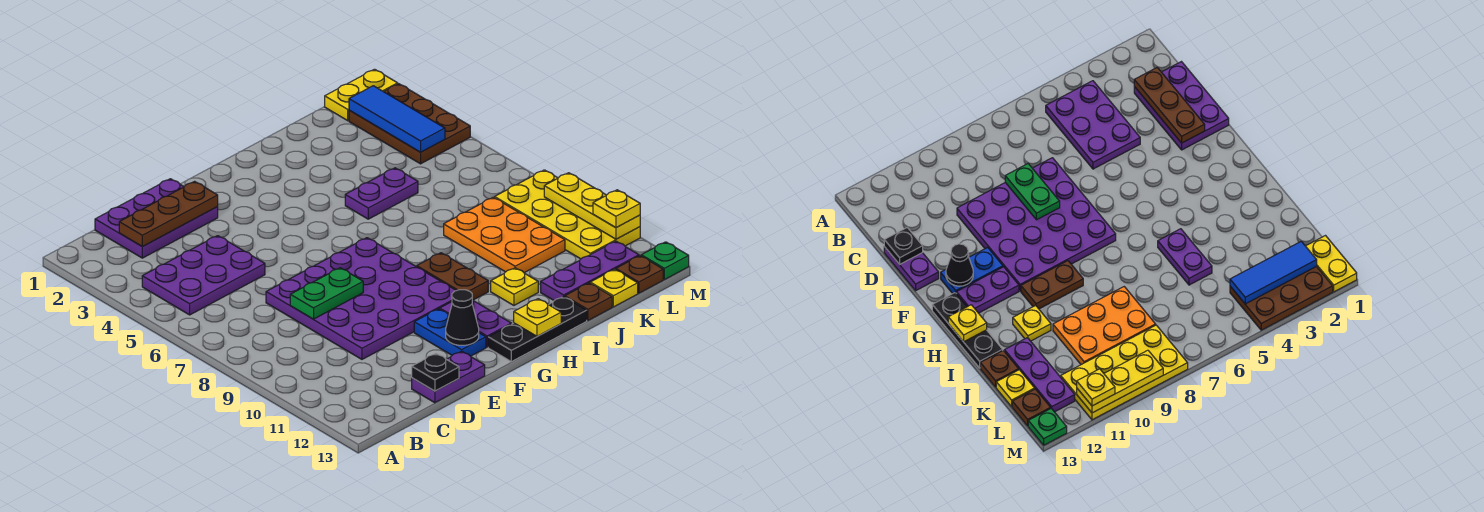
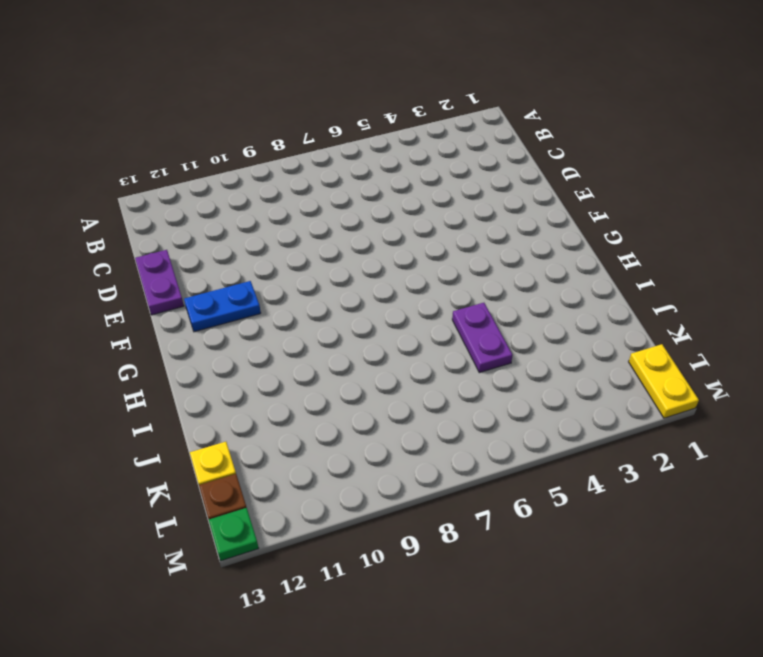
none -> purple plate B4:D5 level 1
none -> purple plate C1:E2 level 1
none -> purple plate D7:G10 level 1

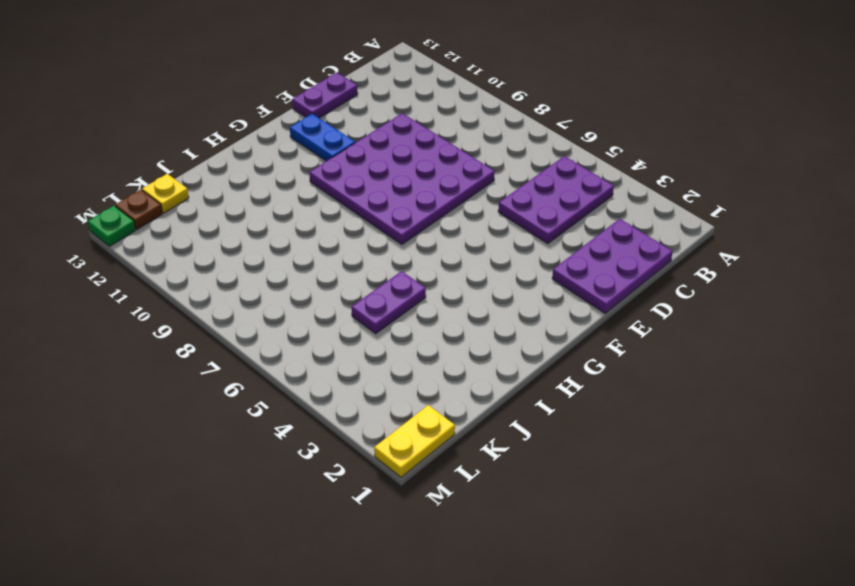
none -> purple plate G11:G12 level 1
none -> black plate G13:I13 level 1
none -> brown plate H9:H10 level 1

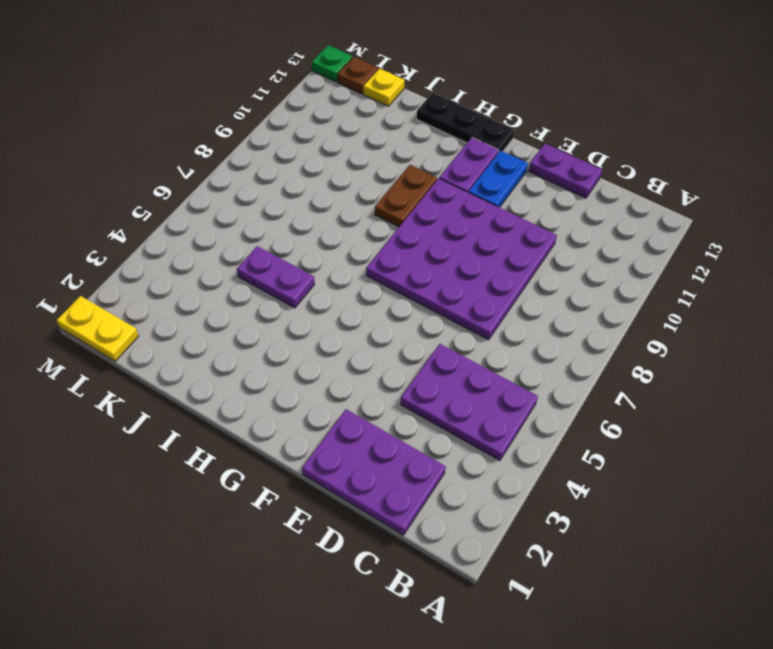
none -> yellow plate I11 level 1
none -> orange plate J8:K10 level 1
none -> purple plate J12:L12 level 1

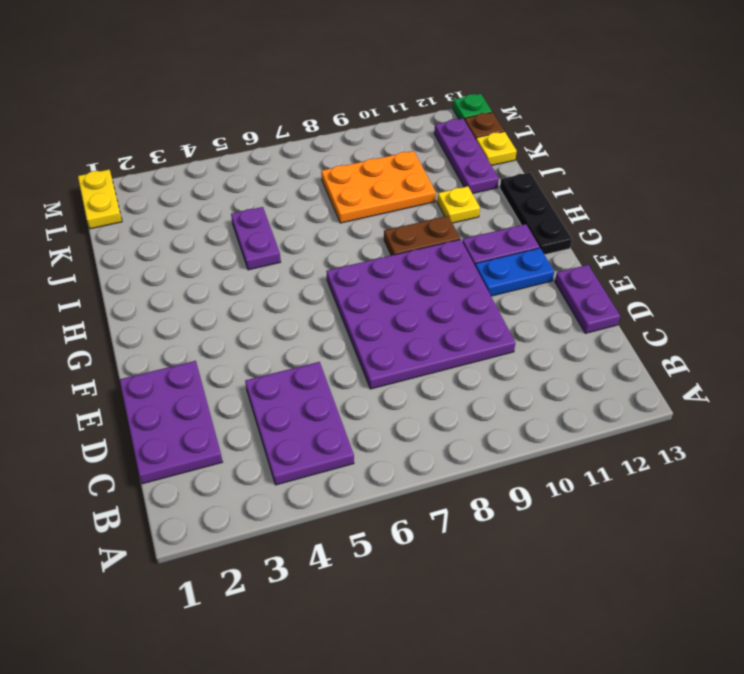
none -> brown plate J13 level 1
none -> brown plate L2:M4 level 1
none -> yellow plate L8:M11 level 1

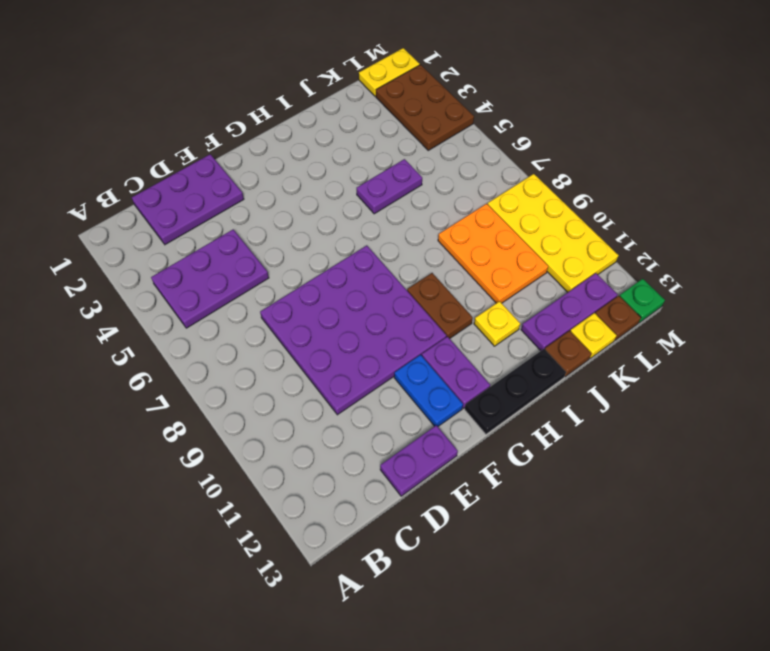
none -> brown plate C2:E2 level 2
none -> green plate D8:E8 level 2
none -> black plate D13 level 2

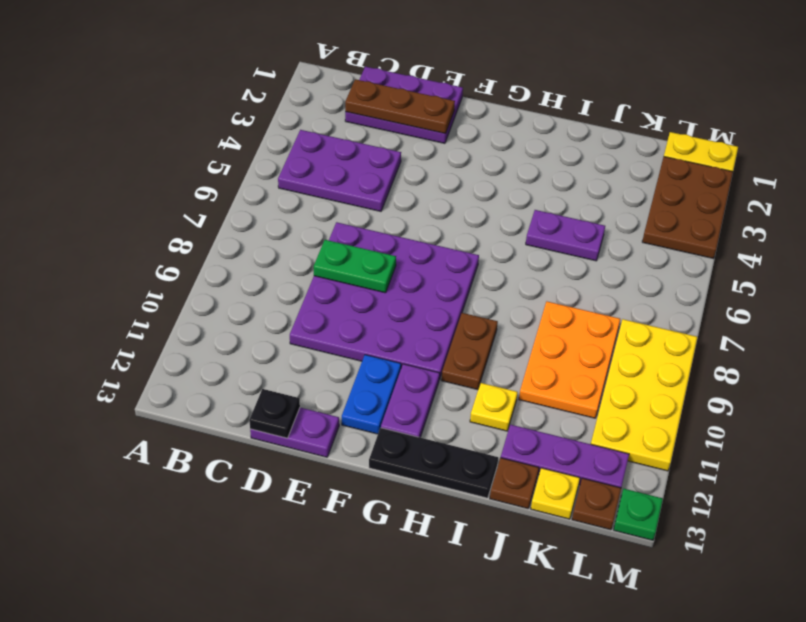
none -> black cone F12 level 2
none -> yellow plate H13 level 2
none -> blue tile L2:L4 level 2

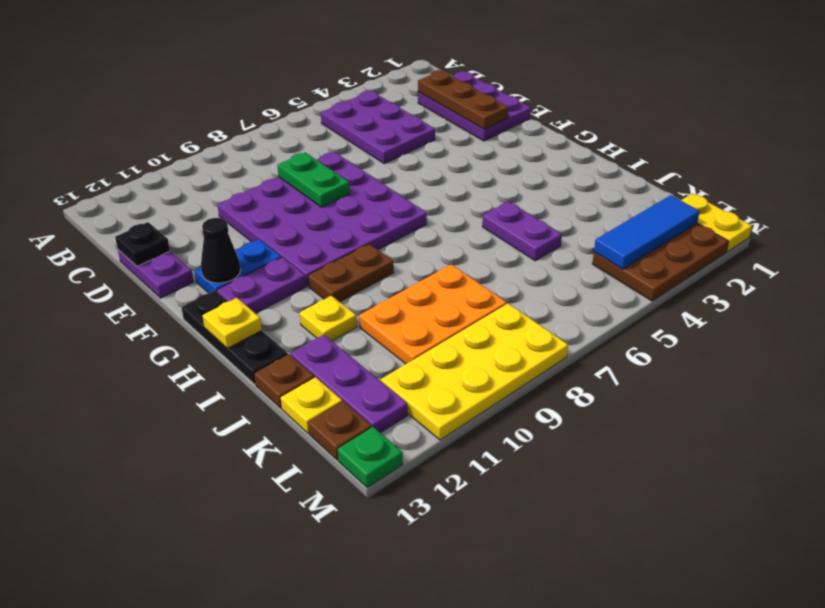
none -> yellow plate M9:M11 level 2
none -> yellow plate M11 level 3

